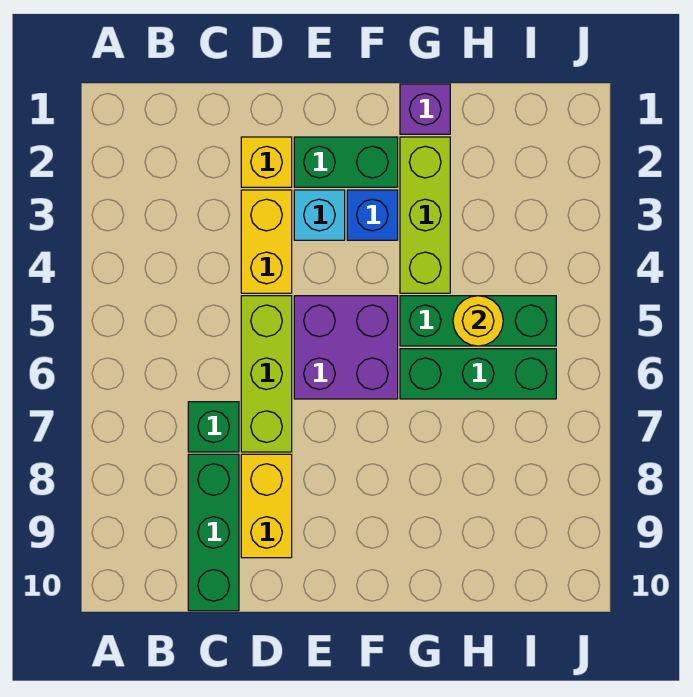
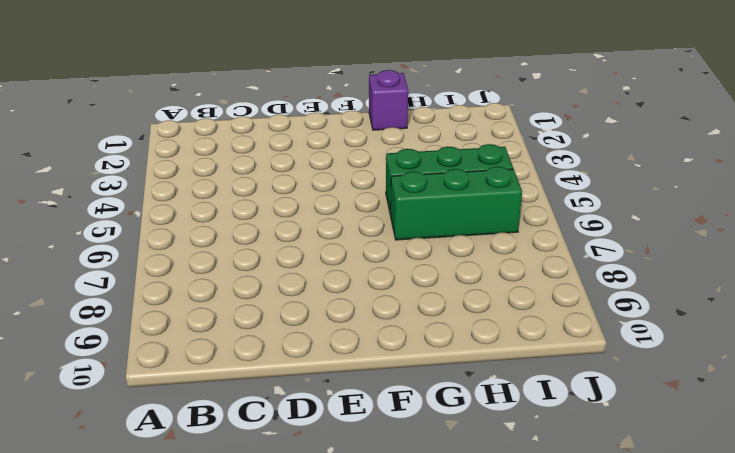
none -> green brick C7 level 1
none -> green brick C8:C10 level 1
none -> yellow brick D2 level 1

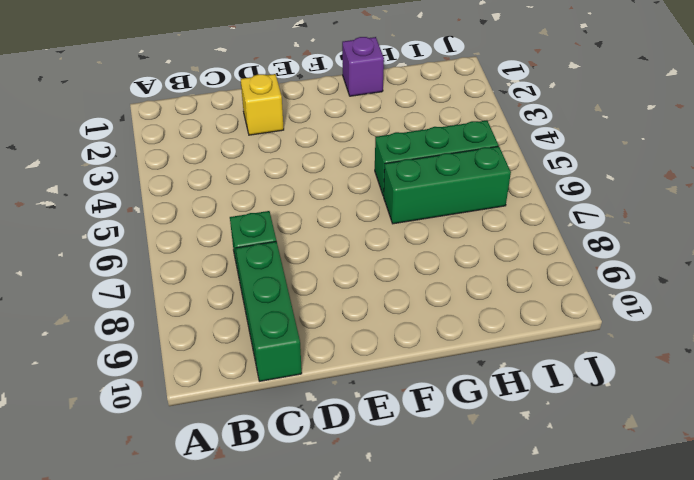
none -> yellow brick D3:D4 level 1
none -> lime brick D5:D7 level 1
none -> yellow brick D8:D9 level 1

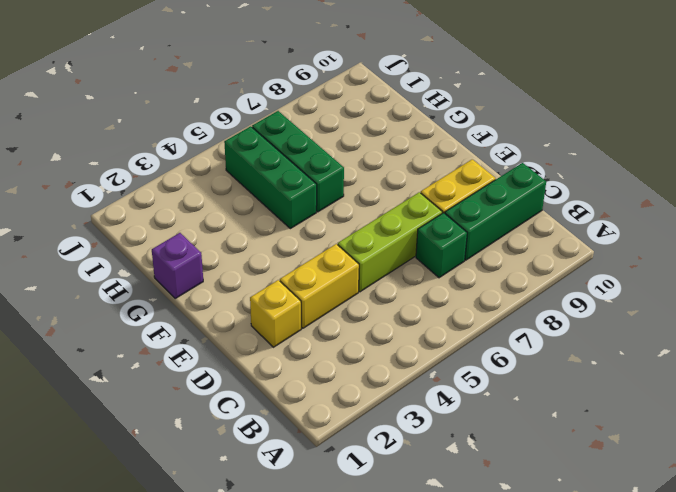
none -> green brick E2:F2 level 1
none -> cyan brick E3 level 1
none -> purple brick E5:F6 level 1

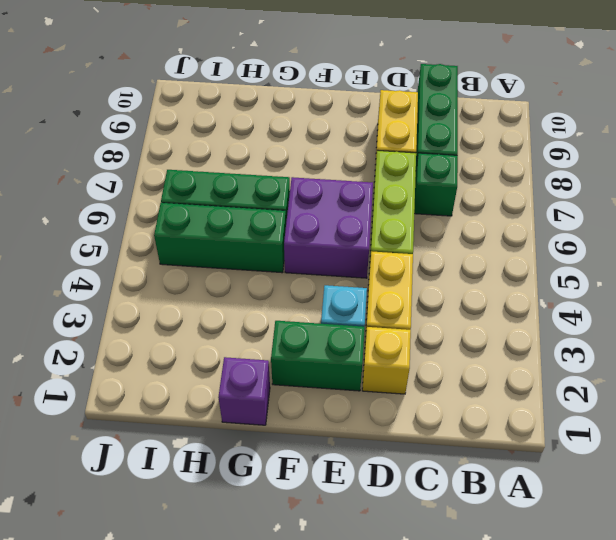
none -> blue brick F3 level 1
none -> lime brick G2:G4 level 1
none -> yellow round brick H5 level 2

